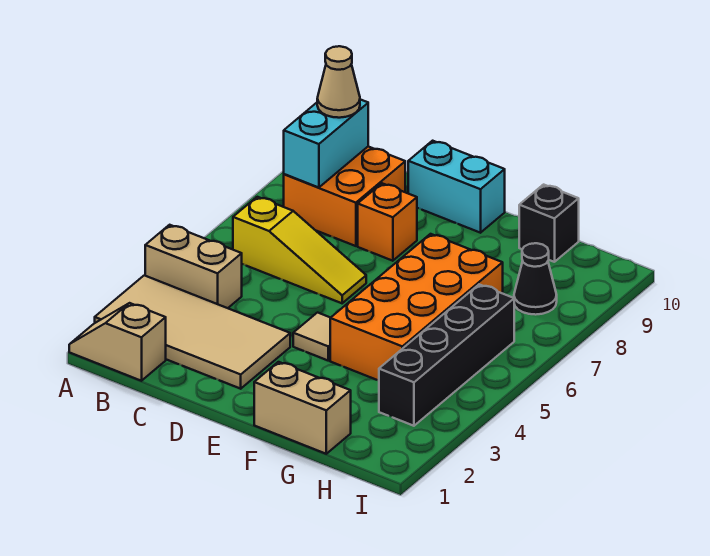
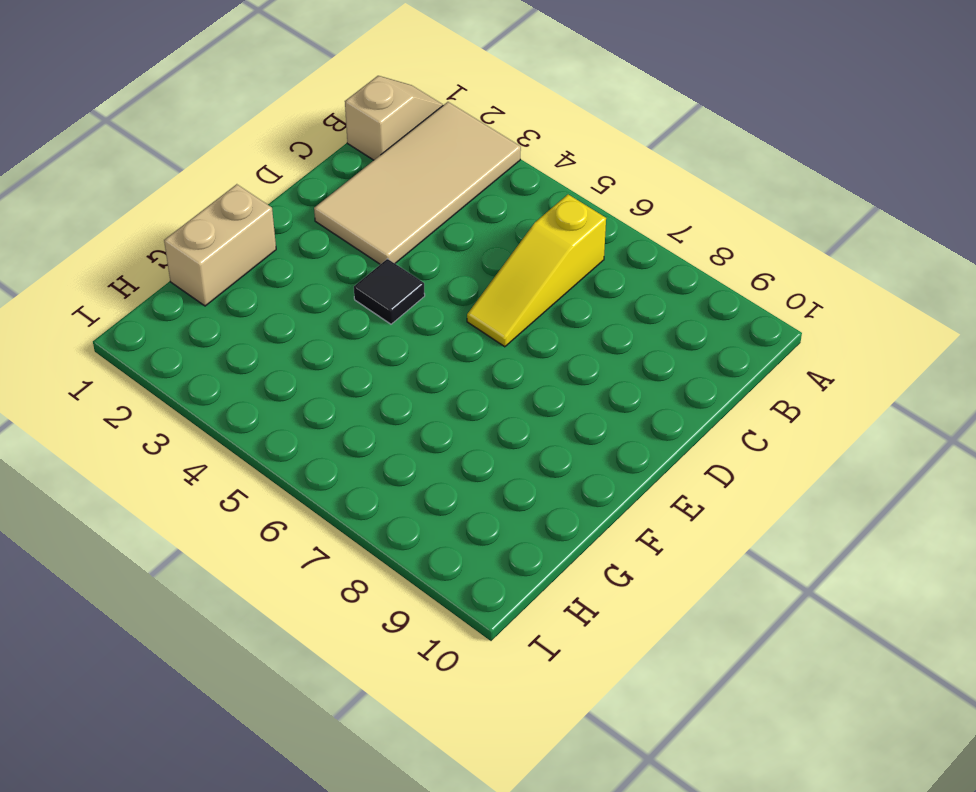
black tile E4 level 1 -> tan tile E4 level 1
none -> tan brick A4:B4 level 1
none -> orange brick B8:C9 level 1
none -> orange brick D8 level 1

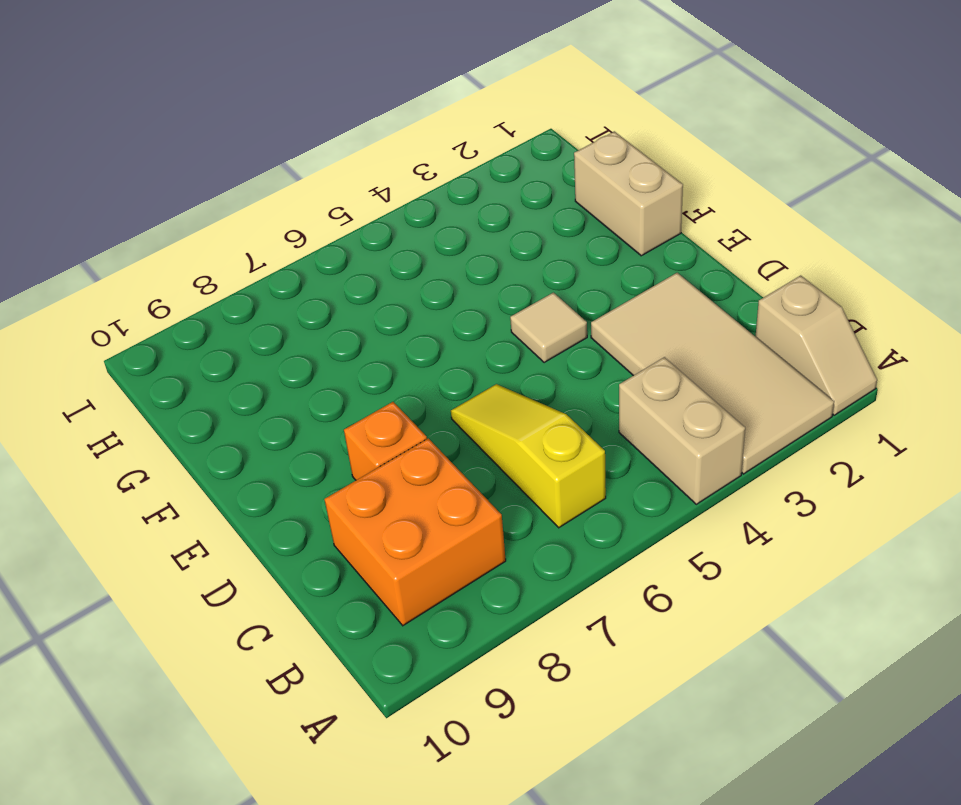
none -> cyan brick D10:E10 level 1
none -> orange brick F4:G7 level 1
none -> black brick G10 level 1

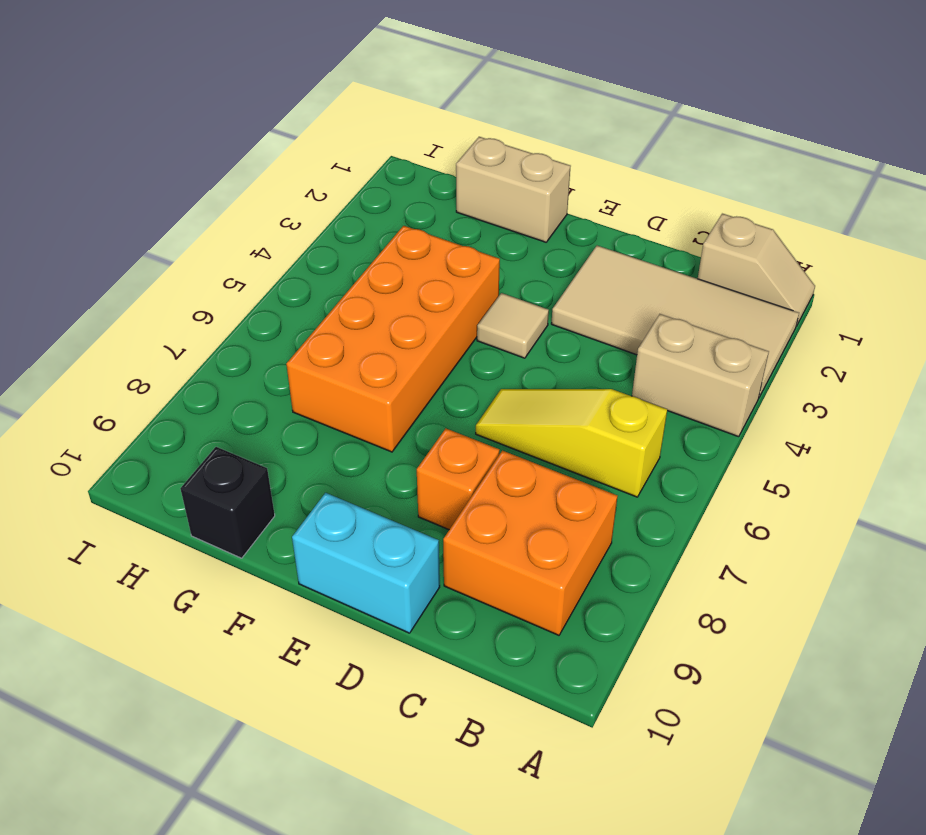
none -> black brick H3:H6 level 1
none -> black cone H8 level 1
none -> cyan brick B8:B9 level 2

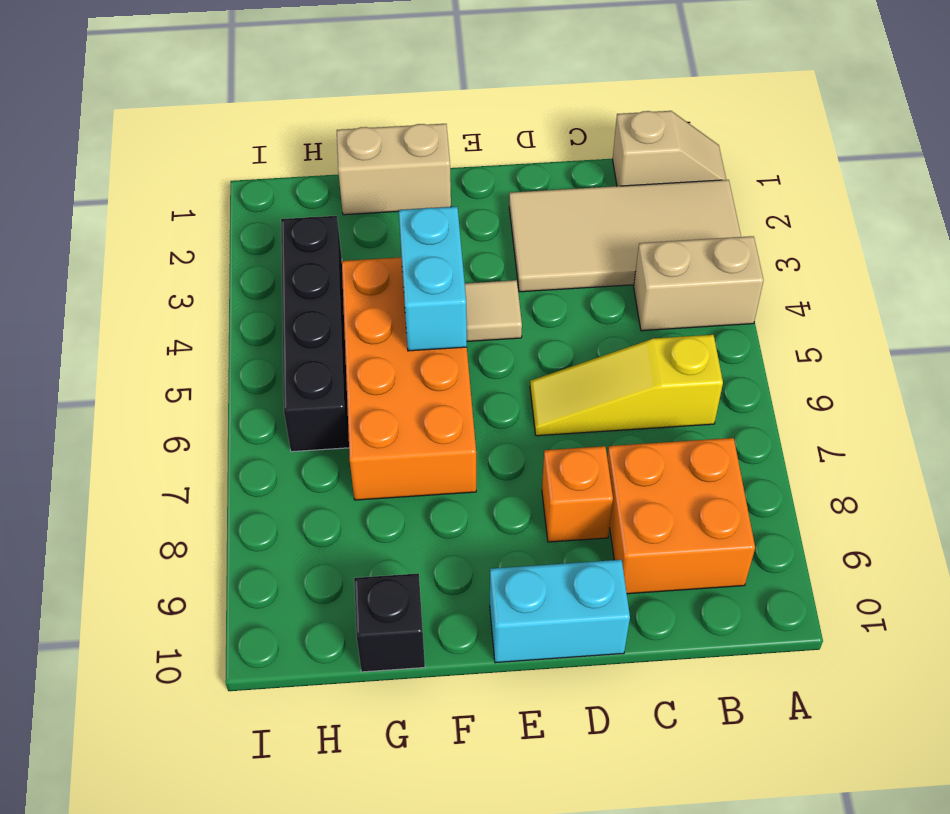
cyan brick F4:F5 level 2 -> cyan brick B8:B9 level 2
none -> black cone H8 level 1
none -> tan cone B9 level 3

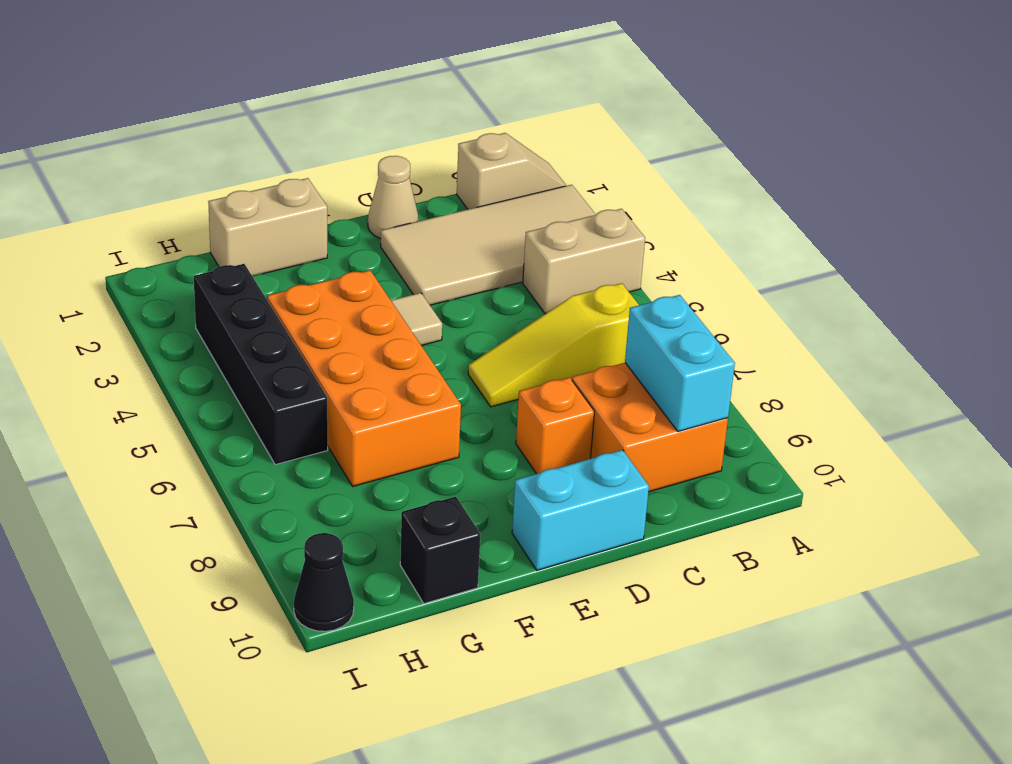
tan cone D1 level 1 -> tan cone B9 level 3
black cone I10 level 1 -> black cone H8 level 1

